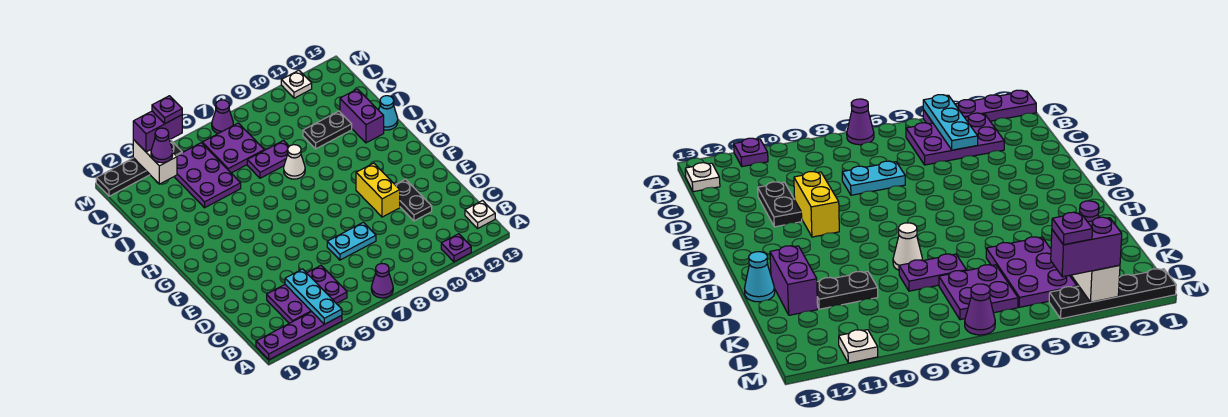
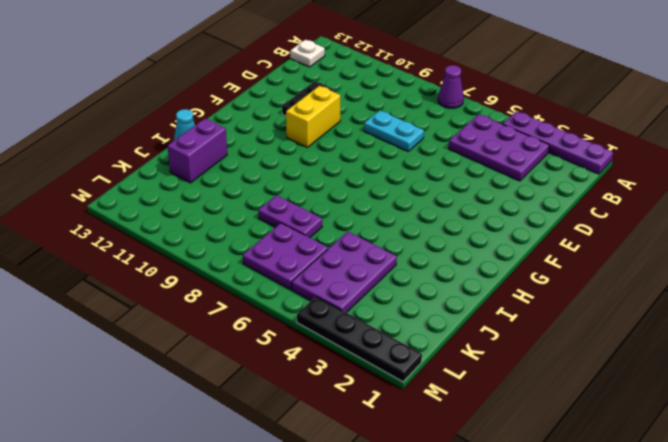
none -> purple plate A11 level 1
none -> white cone I8 level 1
none -> black plate J10:J11 level 1

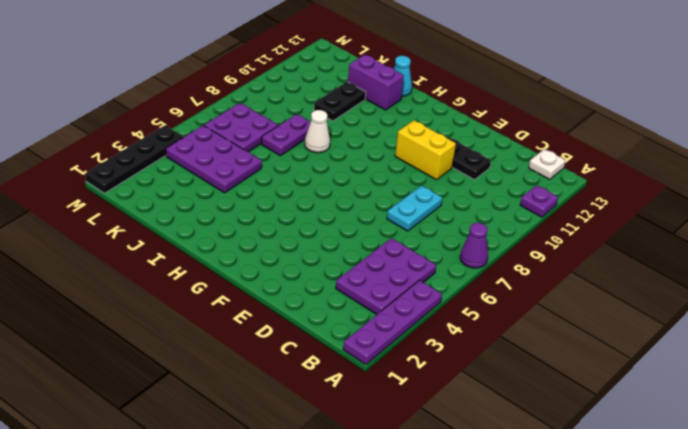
none -> purple cone M7 level 1
none -> white plate M11 level 1
none -> cyan plate A4:C4 level 2

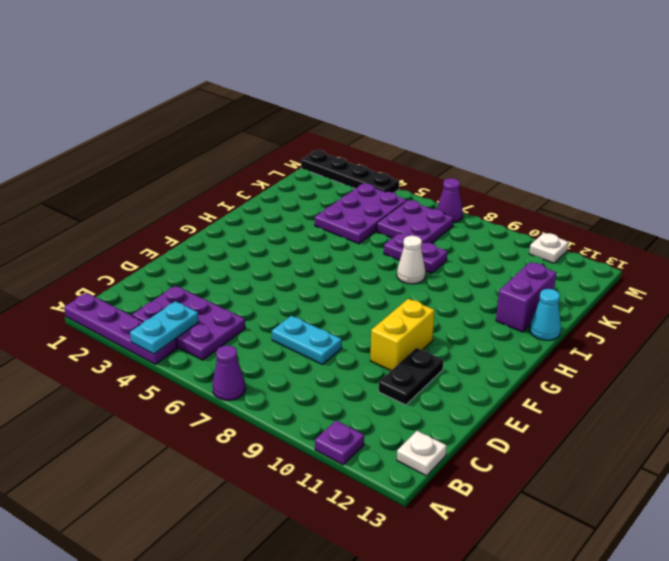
cyan plate A4:B4 level 2 -> cyan plate A4:C4 level 2
none -> black plate J10:J11 level 1
none -> white brick L3:M3 level 2
none -> purple cone L3 level 3

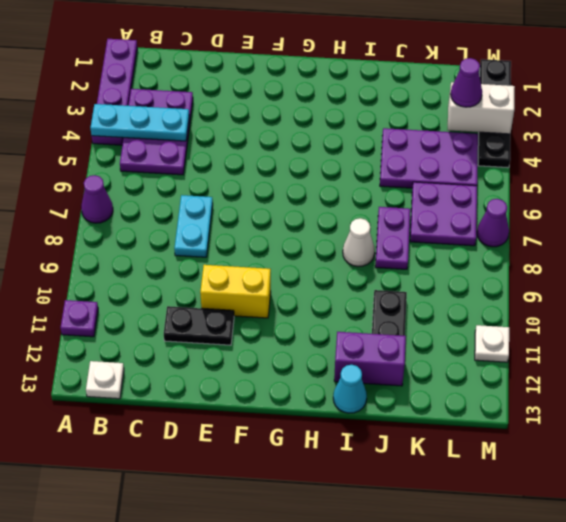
none -> purple brick M3:M4 level 3
none -> purple plate M4 level 4

